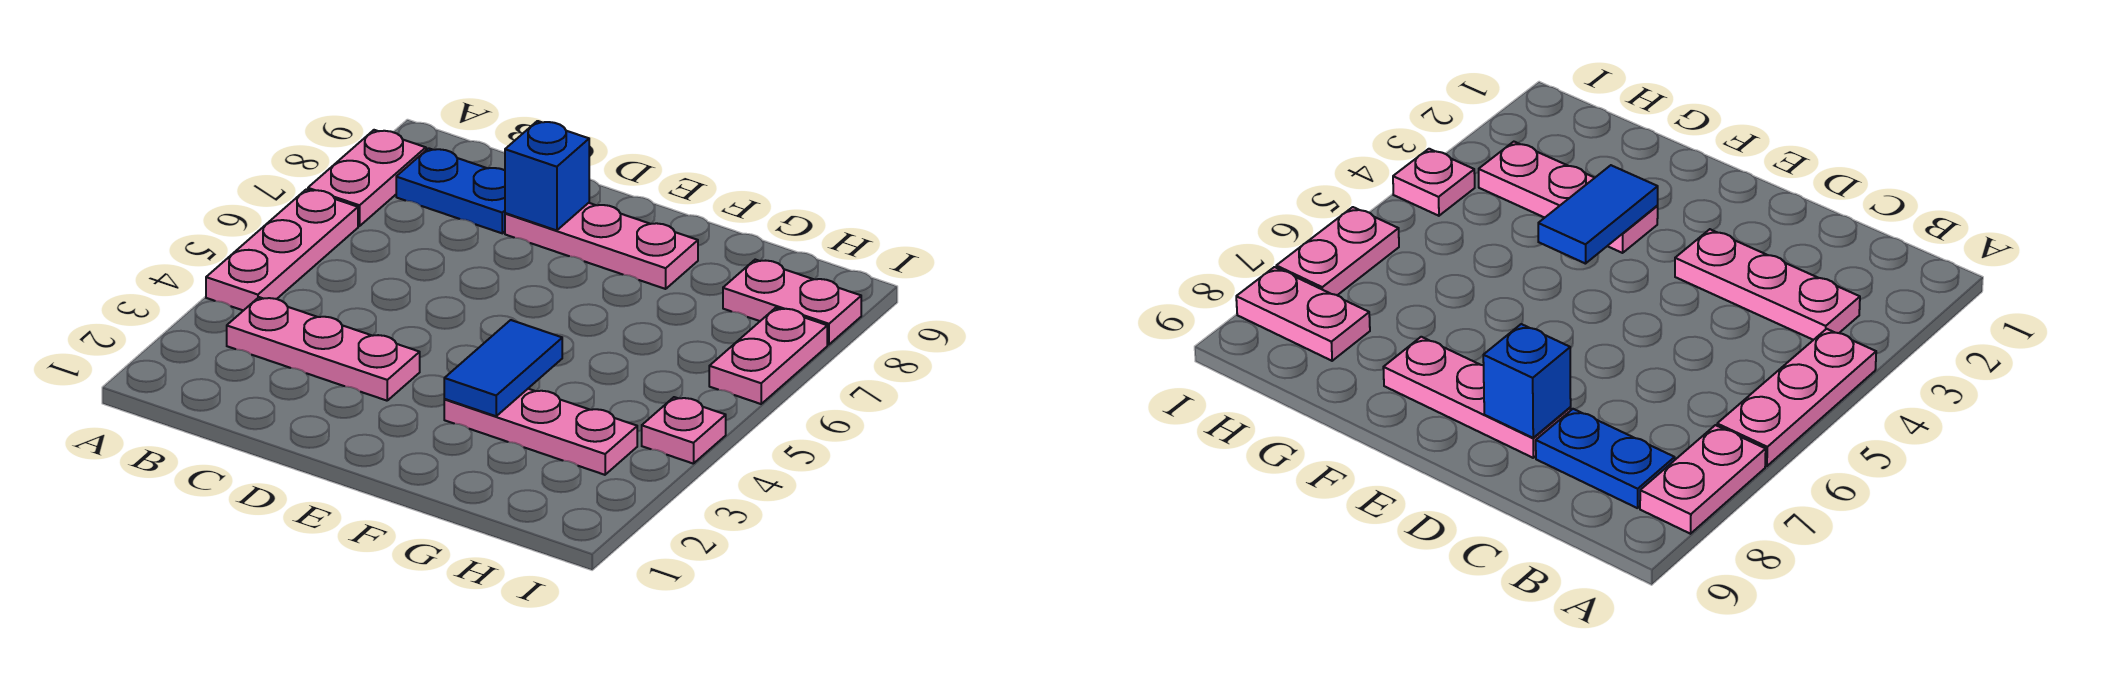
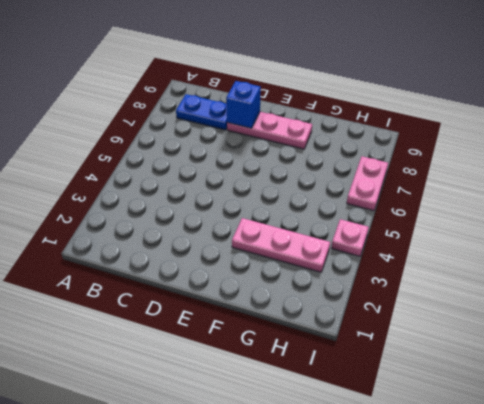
none -> pink plate A4:A6 level 1
none -> pink plate A7:A8 level 1

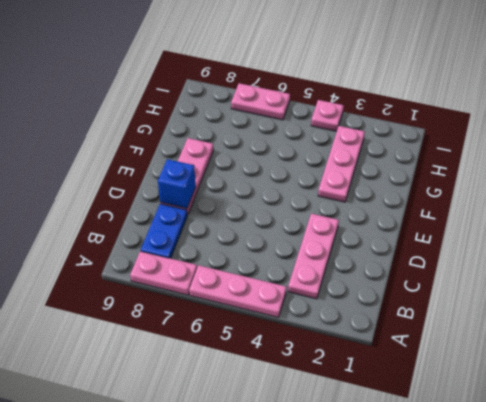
none -> pink plate H8:I8 level 1
none -> blue tile F3:F4 level 2

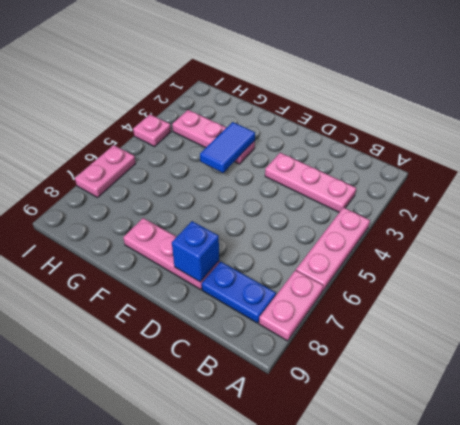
none -> pink plate H8:I8 level 1

